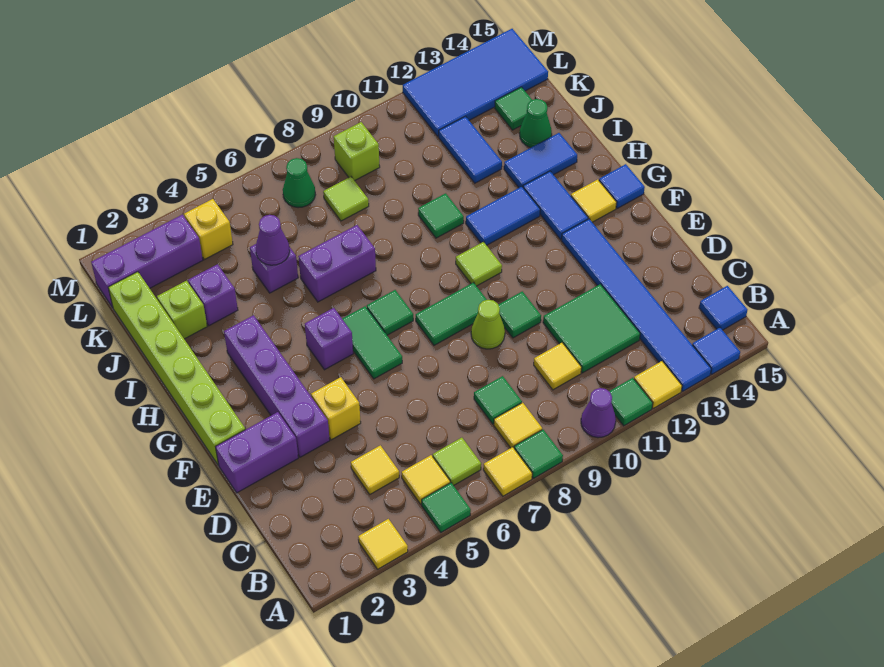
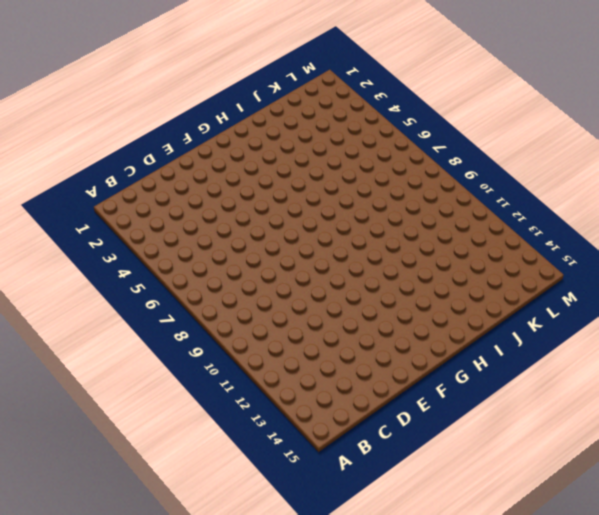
none -> yellow tile A3 level 1
none -> green tile A5 level 1
none -> yellow tile A7 level 1
none -> green tile A8 level 1

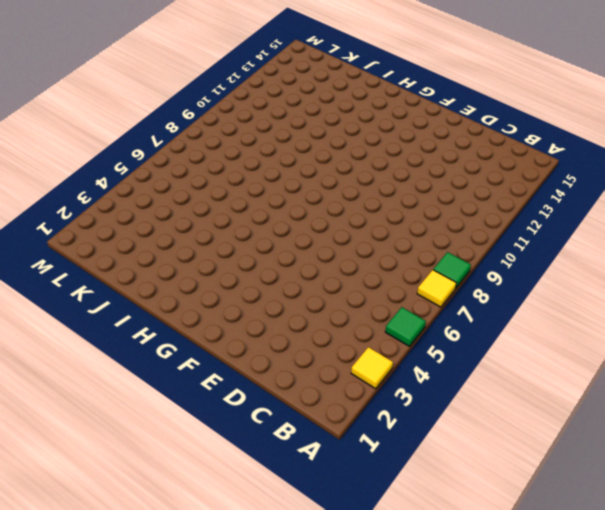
none -> purple cone A10 level 1
none -> green tile A11 level 1
none -> yellow tile A12 level 1
none -> blue tile A13:F13 level 1

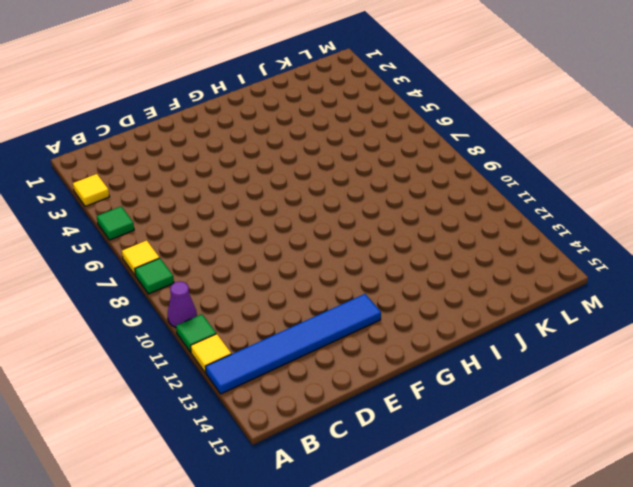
none -> blue tile A14 level 1
none -> yellow tile B5 level 1
none -> lime tile B6 level 1
none -> yellow tile B8 level 1

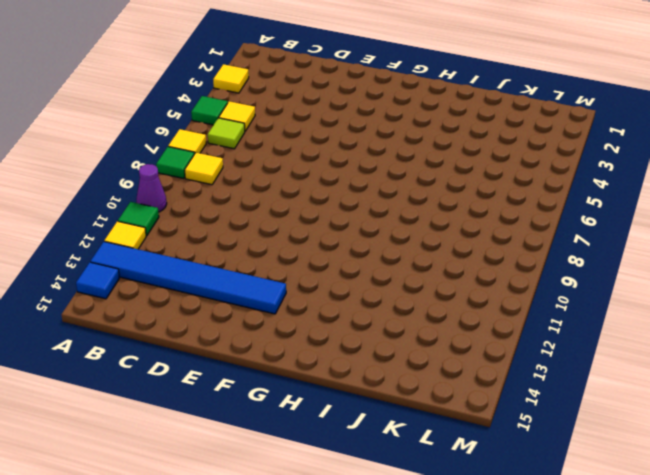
none -> blue tile B15 level 1
none -> yellow tile C4 level 1
none -> green tile C8 level 1
none -> yellow tile C10 level 1

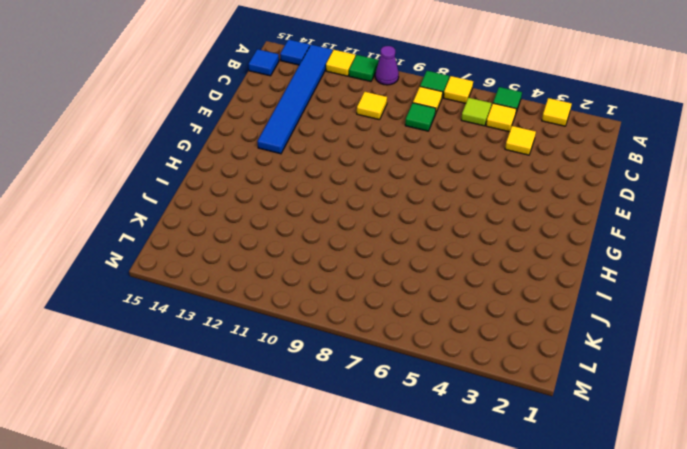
none -> green tile C11:D12 level 1
none -> purple brick E1:E2 level 1
none -> purple brick E3:H3 level 1
none -> yellow brick E4 level 1

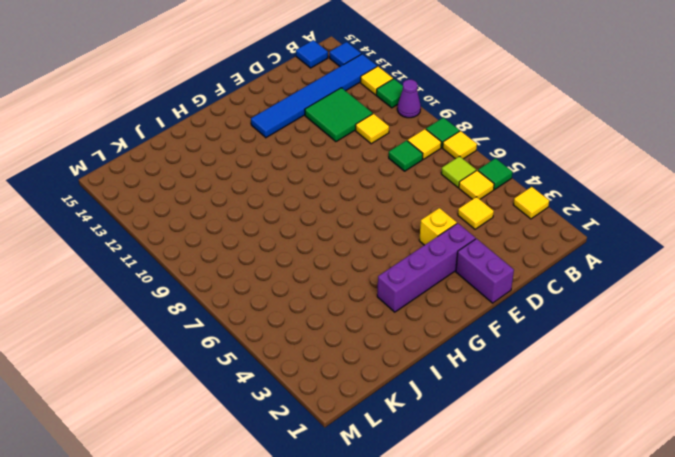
none -> lime cone E9 level 1
none -> green tile E10 level 1
none -> lime brick F1:K1 level 1
none -> green tile F6:G6 level 1

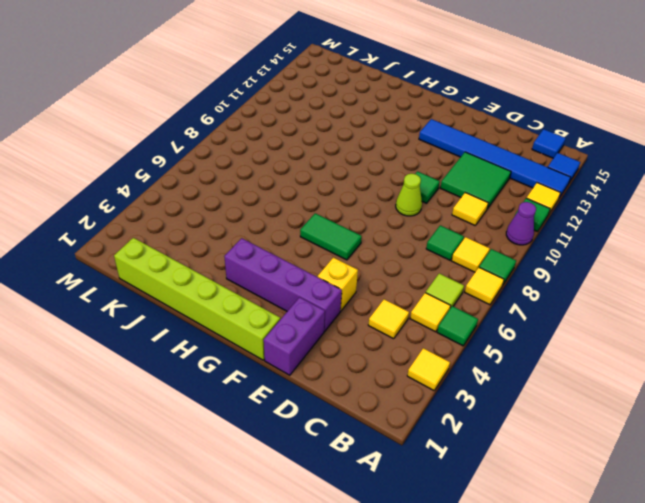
none -> green tile F8:F9 level 1
none -> purple brick G5 level 1
none -> green tile G7 level 1
none -> lime tile G10 level 1

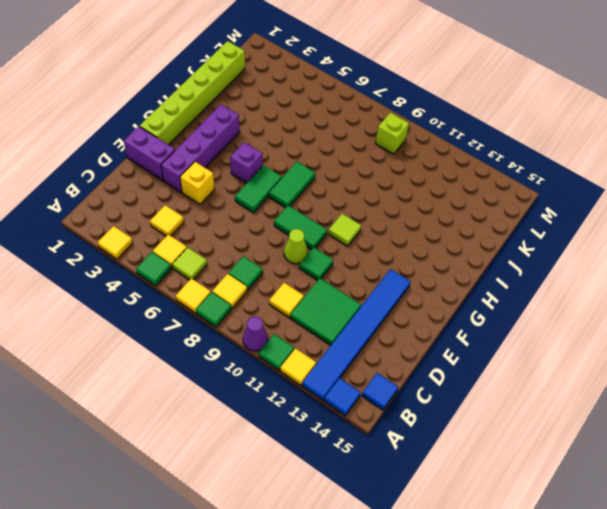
green tile G7:H7 level 1 -> green tile G7 level 1
none -> blue tile G13:H13 level 1
none -> yellow tile G14 level 1
none -> blue tile G15 level 1
none -> blue tile H11:H12 level 1

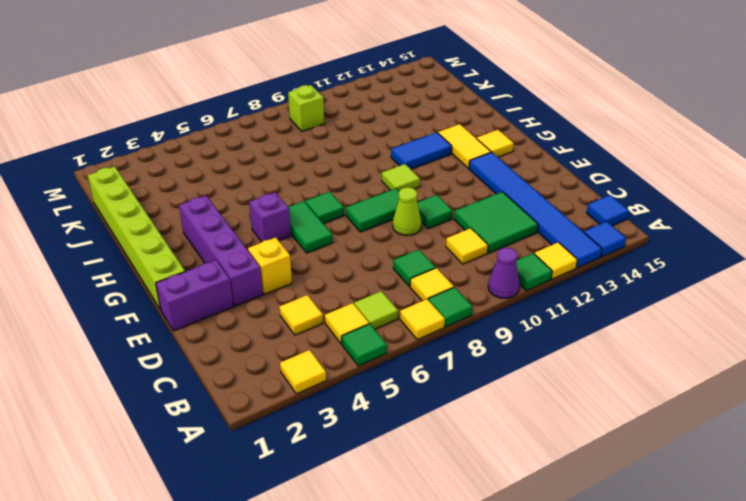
yellow tile G13:H13 level 1 -> blue tile G13:H13 level 1
none -> blue tile G15 level 1
none -> purple brick I6:I7 level 1
none -> green tile I10 level 1
none -> blue tile I13:I14 level 1

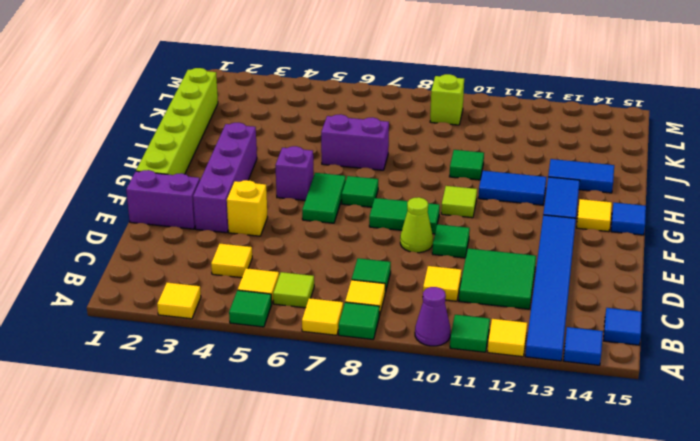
none -> lime brick J2 level 1
none -> purple brick J3 level 1
none -> purple brick J5 level 1
none -> blue tile J12:K12 level 1

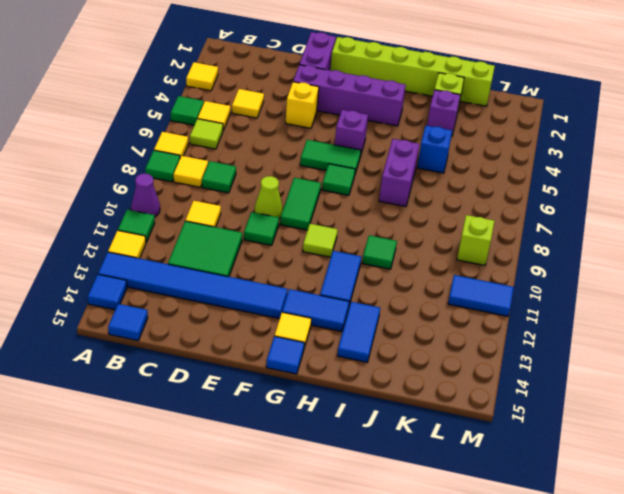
blue brick J5 level 1 -> purple brick J5 level 1
blue tile L11:M11 level 1 -> blue tile J12:K12 level 1
none -> green cone J14 level 1
none -> lime tile K8 level 1
none -> green tile K14 level 1
none -> purple brick L1:L3 level 1

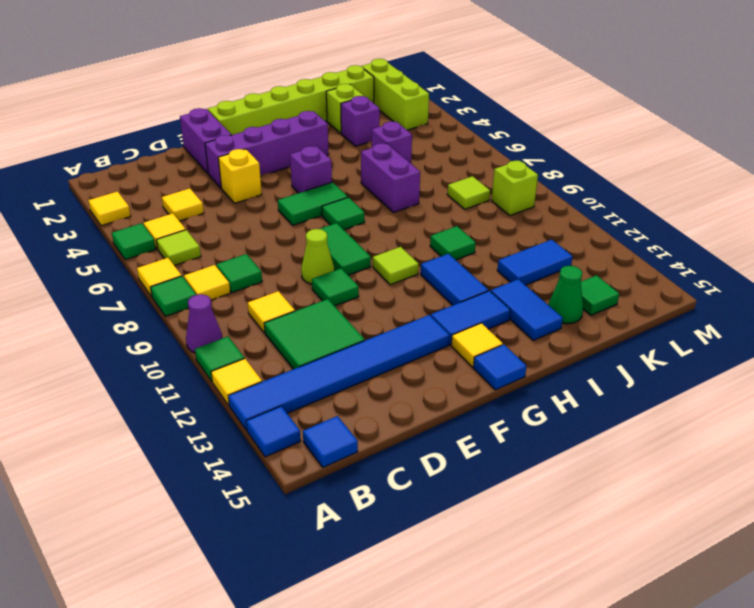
lime brick L1:L3 level 1 -> purple brick L1:L3 level 1
none -> yellow brick L4 level 1
none -> green cone L7 level 1
none -> blue tile L12:M15 level 1
none -> purple cone J5 level 2

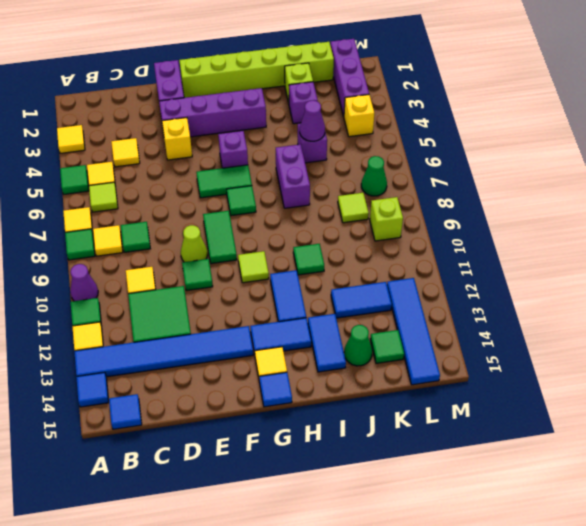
blue tile L12:L15 level 1 -> blue tile L12:M15 level 1

